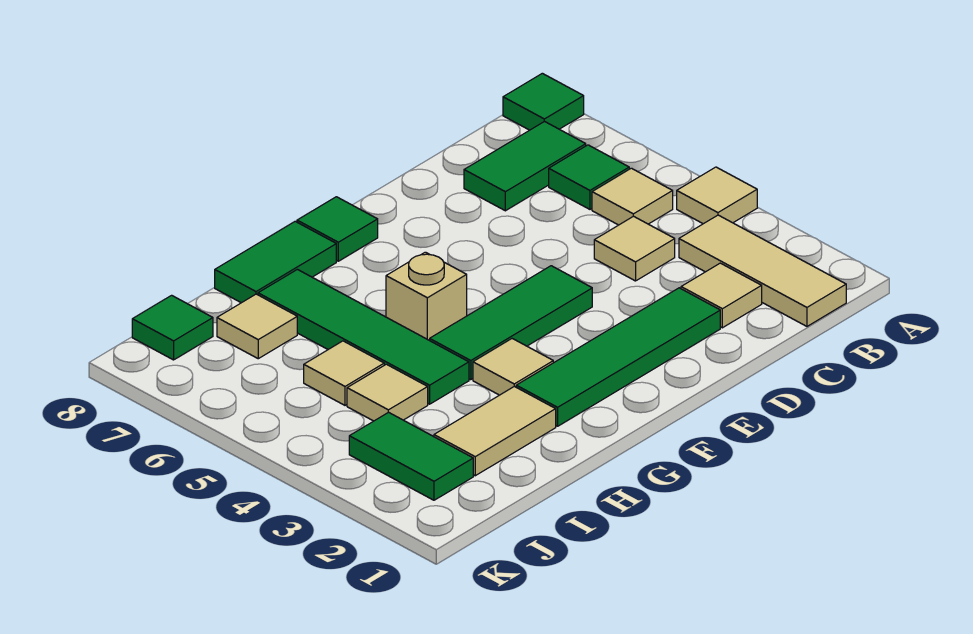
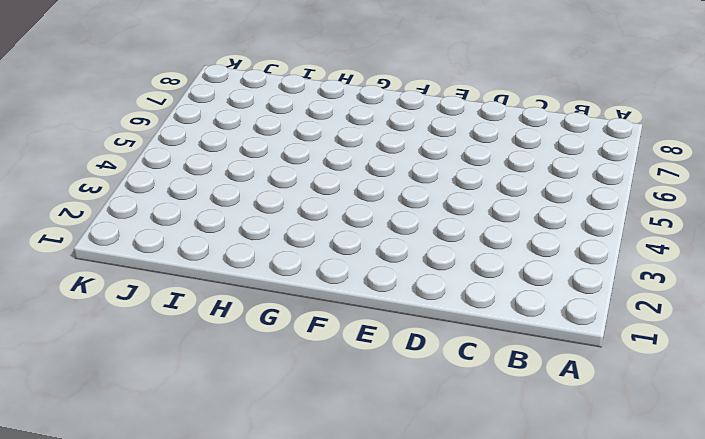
none -> tan tile A4 level 1
none -> green tile A8 level 1
none -> tan tile B1:B3 level 1

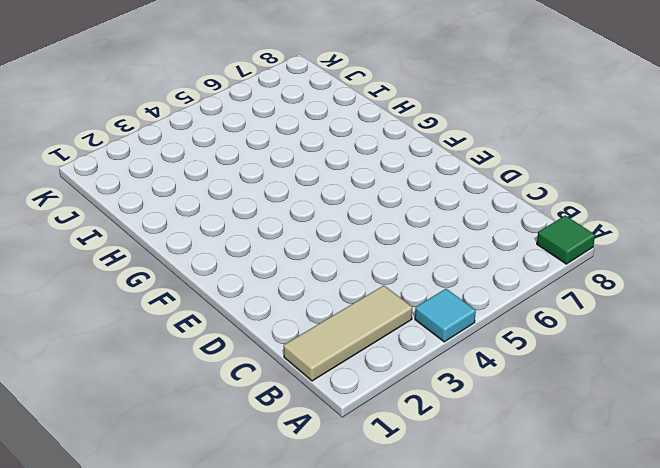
cyan tile A4 level 1 -> tan tile A4 level 1
none -> tan tile B5 level 1
none -> green tile B6 level 1
none -> green tile B7:C7 level 1

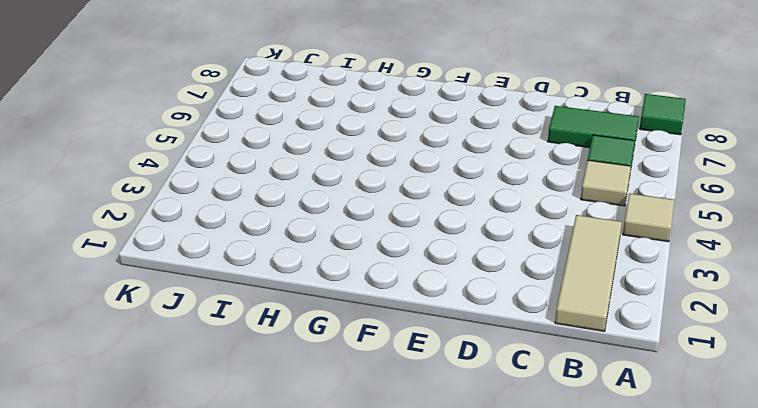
none -> tan tile C2 level 1
none -> tan tile C4 level 1
none -> green tile D2:G2 level 1

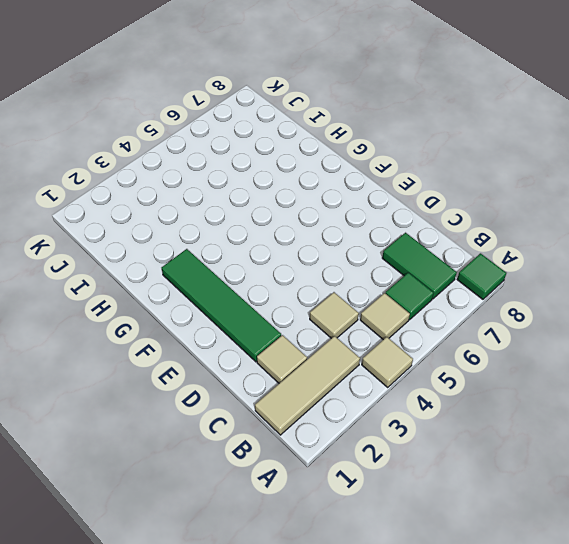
none -> green tile E4:G4 level 1
none -> green tile F8 level 1
none -> tan tile G3 level 1

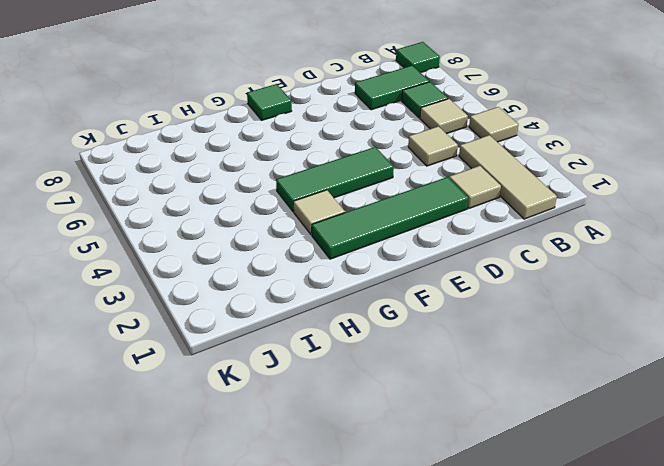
none -> tan brick G5 level 1
none -> green tile G8:H8 level 1
none -> tan tile H2:I2 level 1

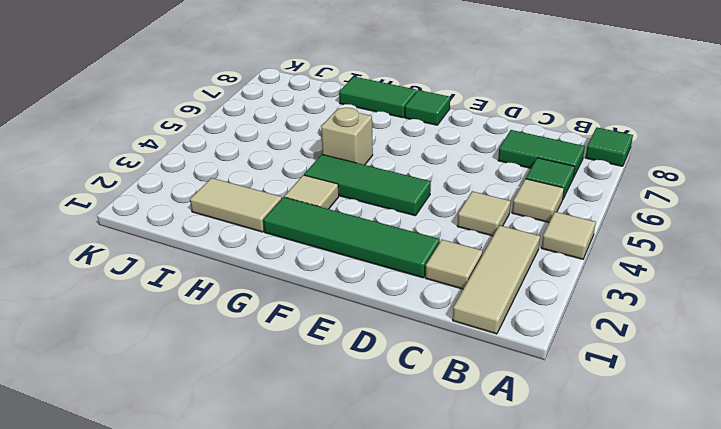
none -> green tile H4:H7 level 1
none -> tan tile I4 level 1
none -> tan tile I5 level 1

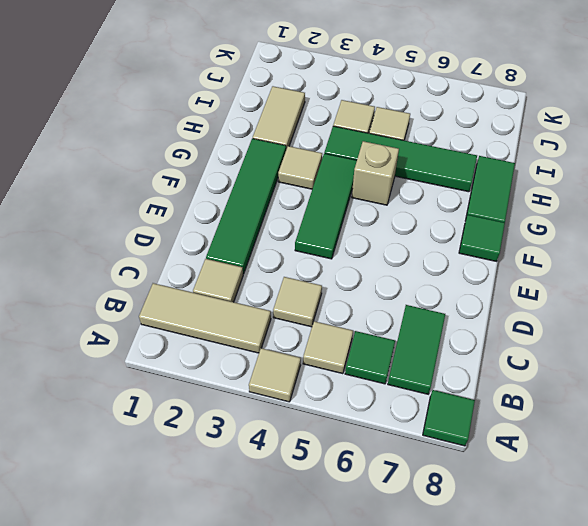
none -> tan tile I7 level 1
none -> green tile J2:J3 level 1
none -> green tile J8 level 1

